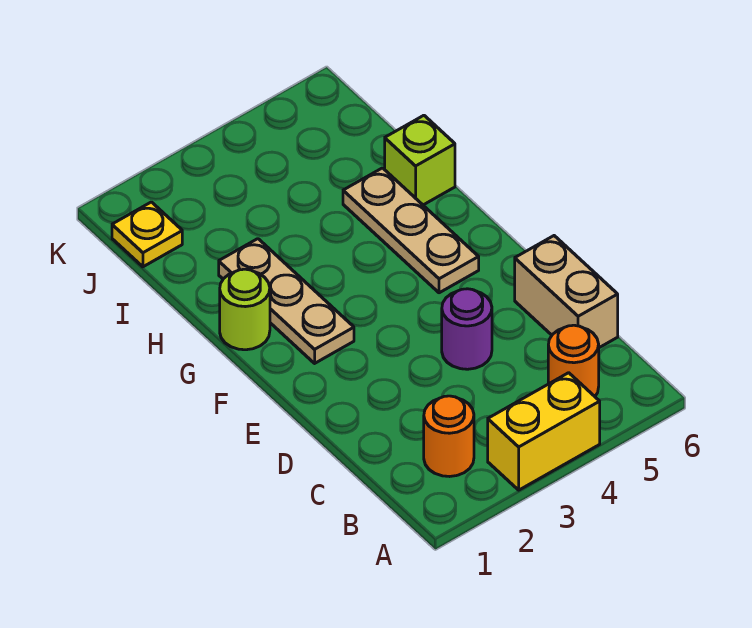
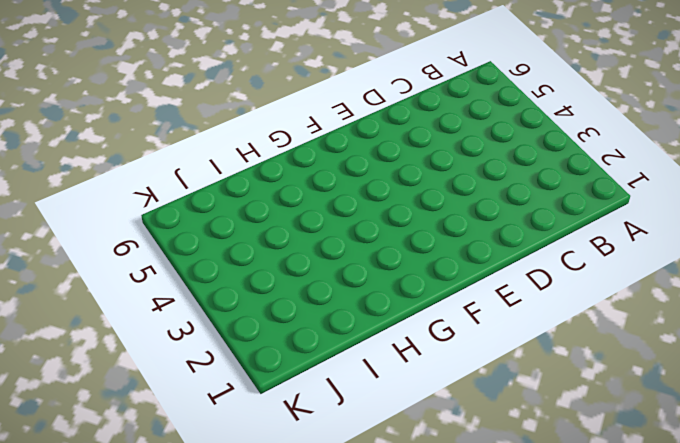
none -> yellow brick A3:A4 level 1
none -> orange round brick B2 level 1

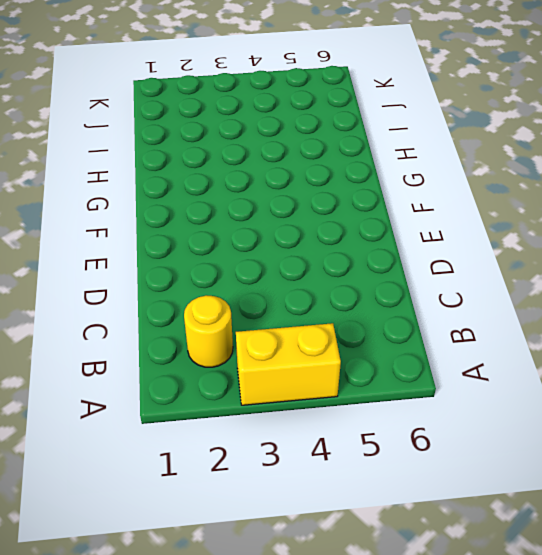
yellow round brick B2 level 1 -> orange round brick B2 level 1
none -> orange round brick B5 level 1
none -> tan brick C6:D6 level 1

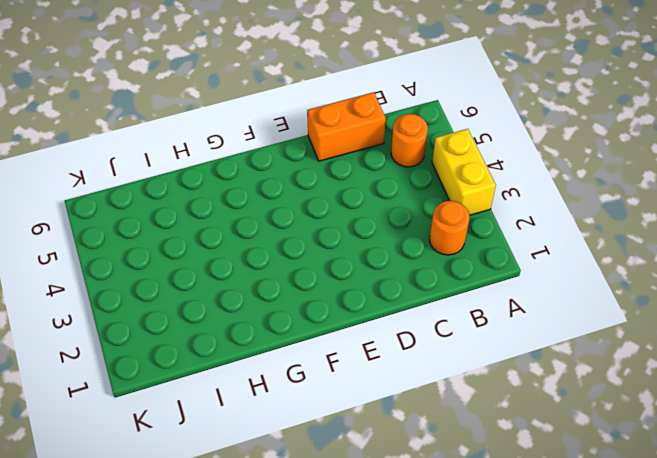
orange brick C6:D6 level 1 -> tan brick C6:D6 level 1
none -> purple round brick D4 level 1
none -> tan plate F2:H2 level 1

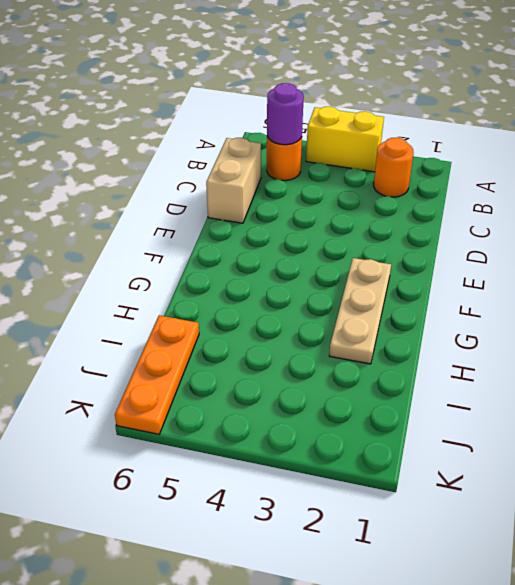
purple round brick B5 level 2 -> purple round brick D4 level 1
orange plate I6:K6 level 1 -> none
none -> tan plate F5:H5 level 1
none -> lime round brick G1 level 1

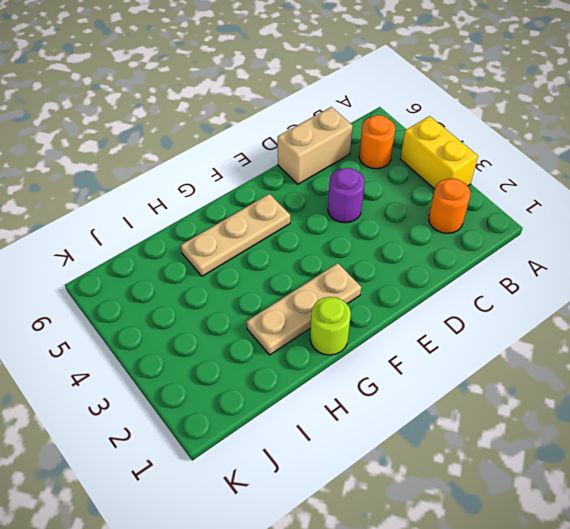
none -> lime brick H6 level 1
none -> yellow plate J1 level 1

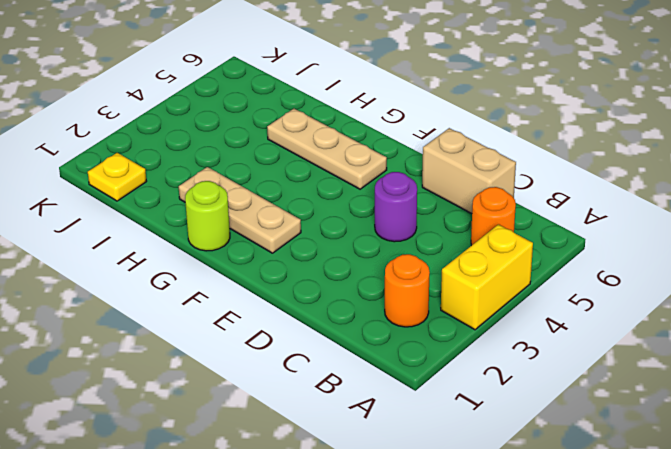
none -> lime brick H6 level 1

